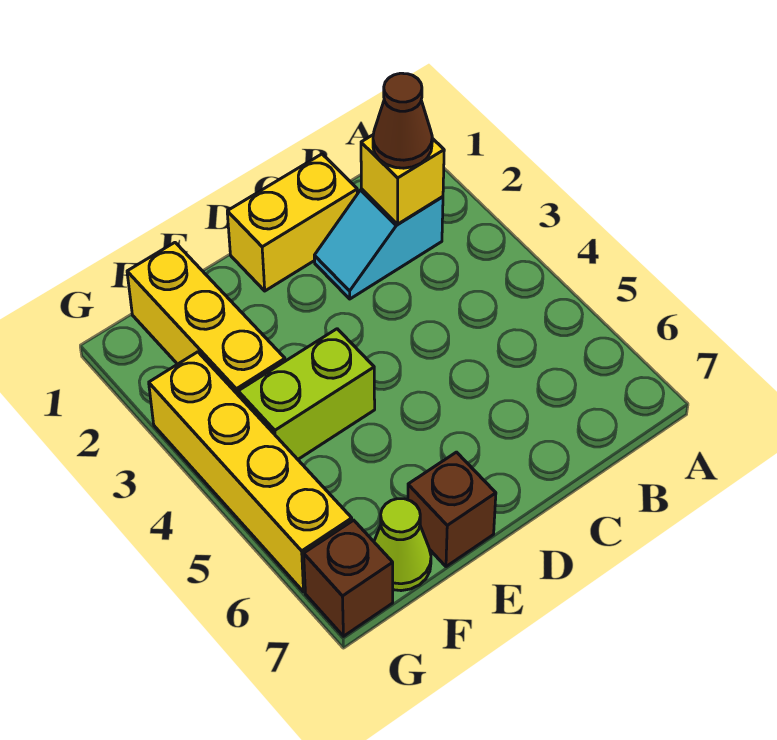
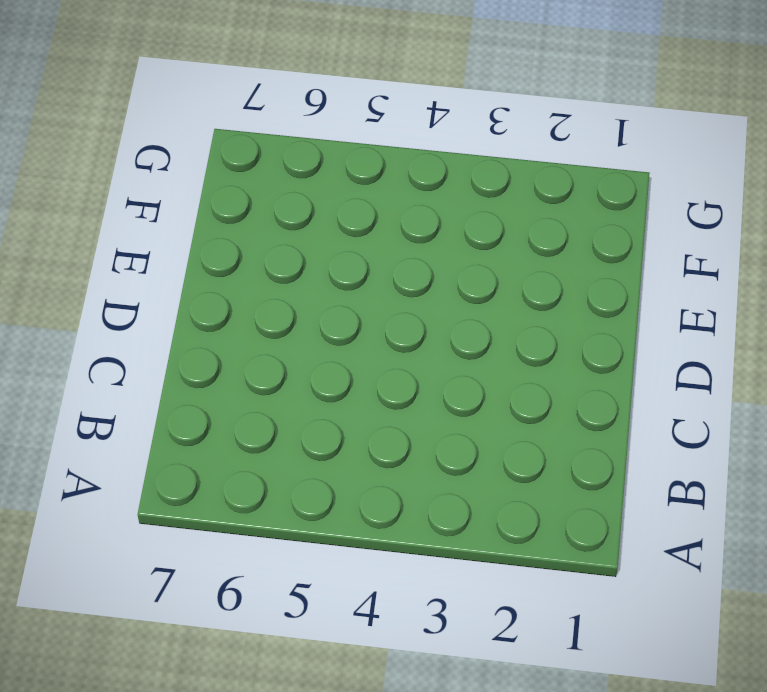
none -> cyan slope B2:C2 level 1 top B
none -> yellow brick C1:D1 level 1

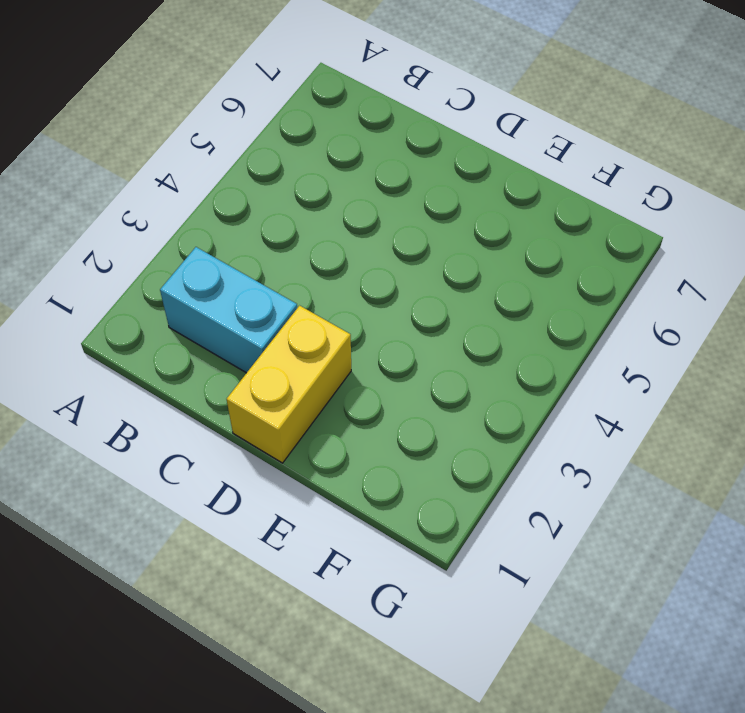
cyan brick B2:C2 level 1 -> cyan slope B2:C2 level 1 top B
yellow brick D1:D2 level 1 -> yellow brick C1:D1 level 1
none -> lime brick E4:F4 level 1
none -> brown brick E7 level 1

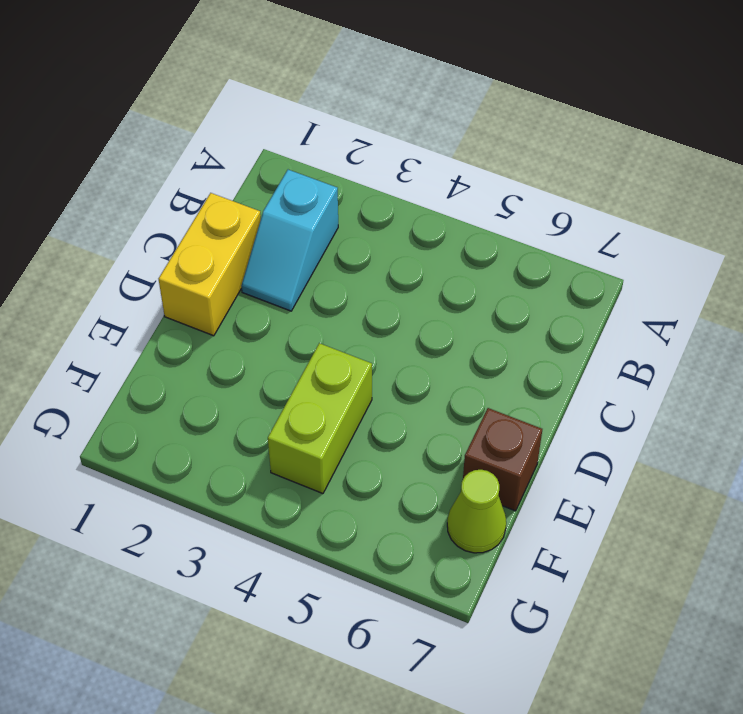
none -> yellow brick F1:F3 level 1
none -> yellow brick G3:G6 level 1

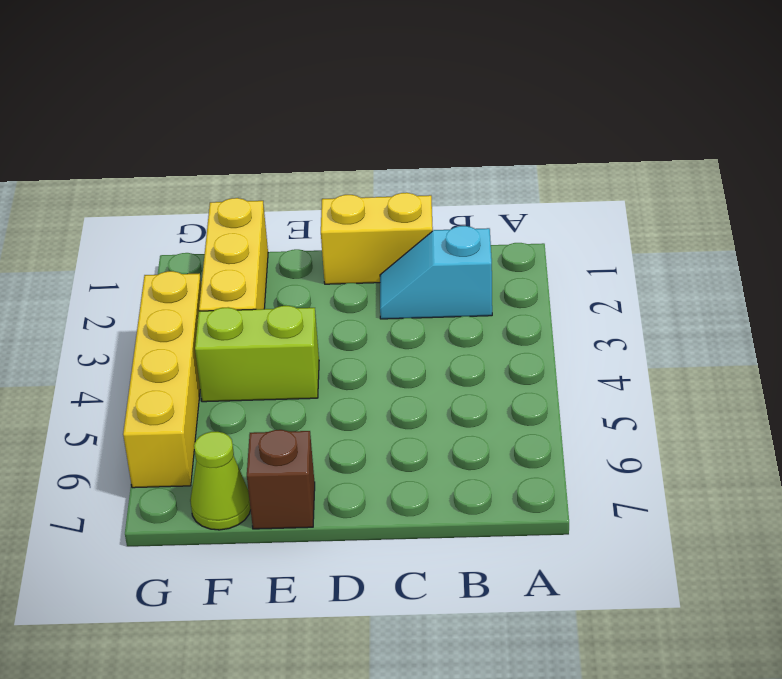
none -> brown brick G7 level 1
none -> yellow brick B2 level 2

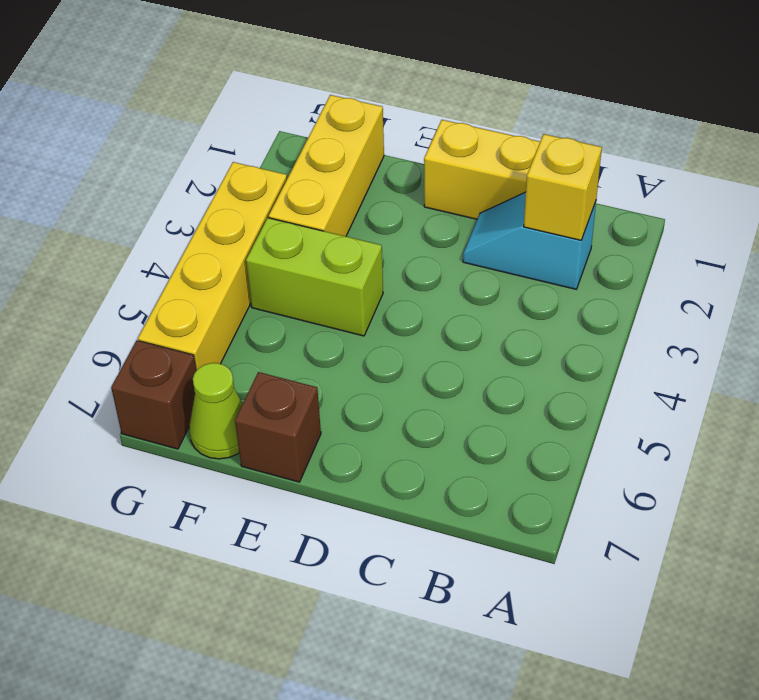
none -> brown cone B2 level 3

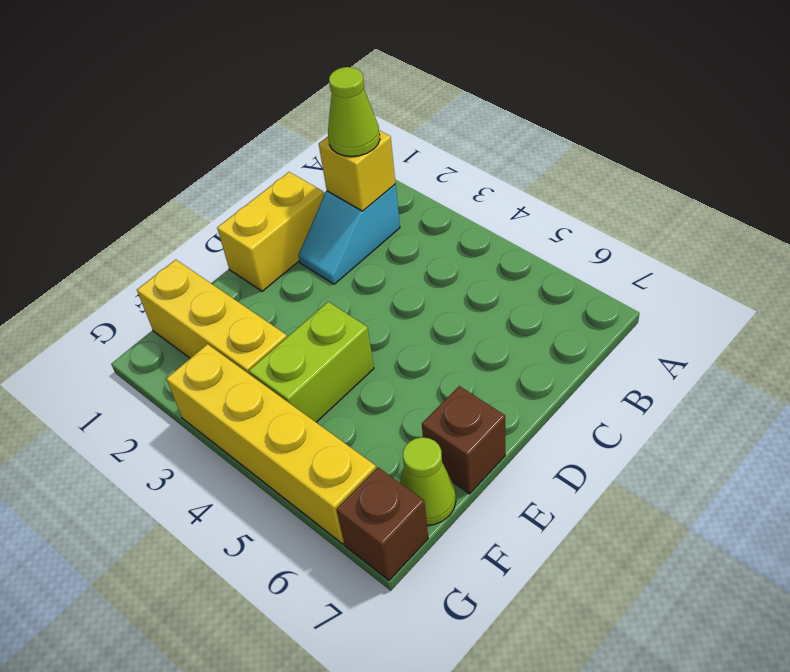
lime cone B2 level 3 -> brown cone B2 level 3

